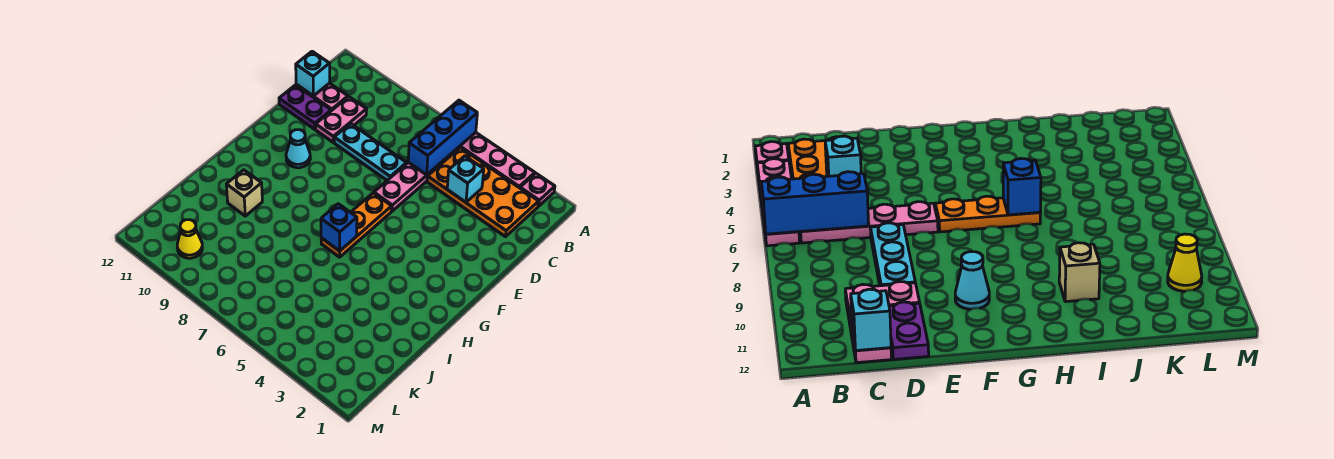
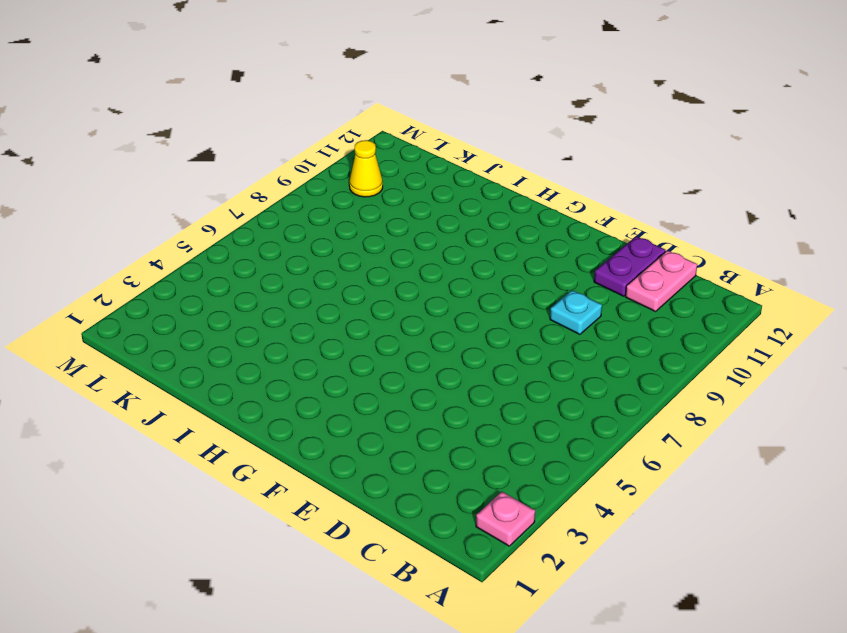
cyan plate D9 level 1 -> cyan plate D7:D9 level 1
none -> pink plate A3:A6 level 1
none -> orange plate B2:C5 level 1
none -> pink plate B6:E6 level 1

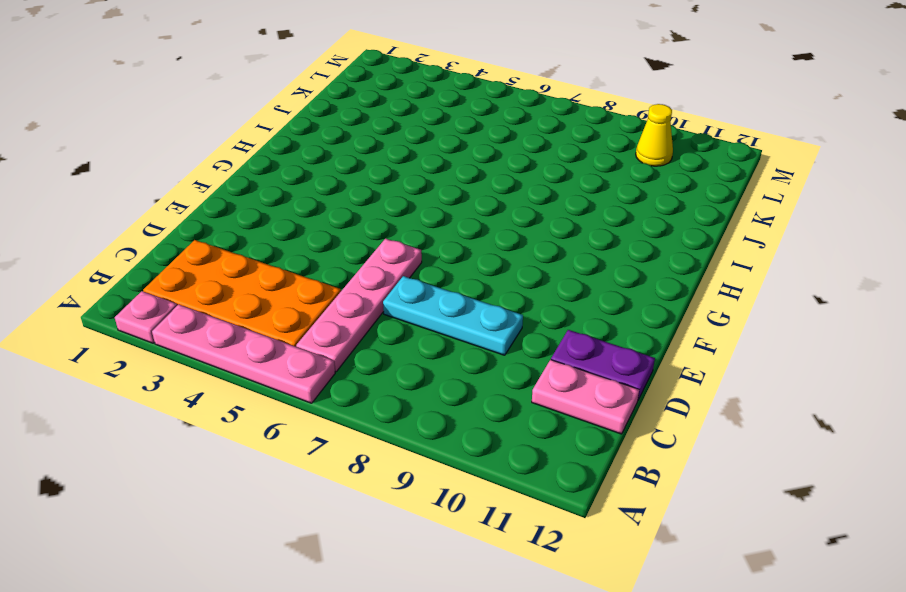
none -> pink plate C10:D10 level 1
none -> orange plate F6:H6 level 1
none -> cyan cone F10 level 1

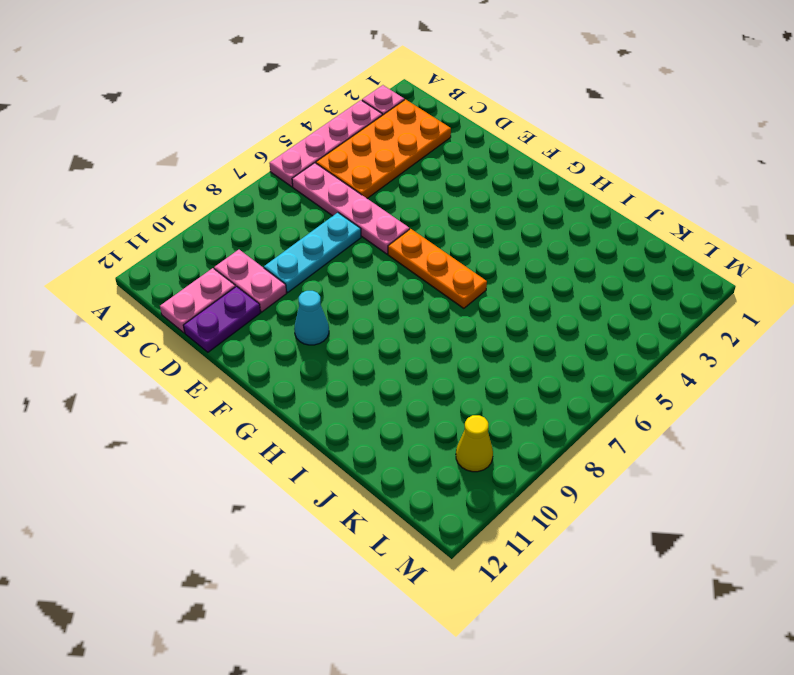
none -> tan brick I10 level 1
none -> blue brick A6:C6 level 2
none -> cyan brick C4 level 2

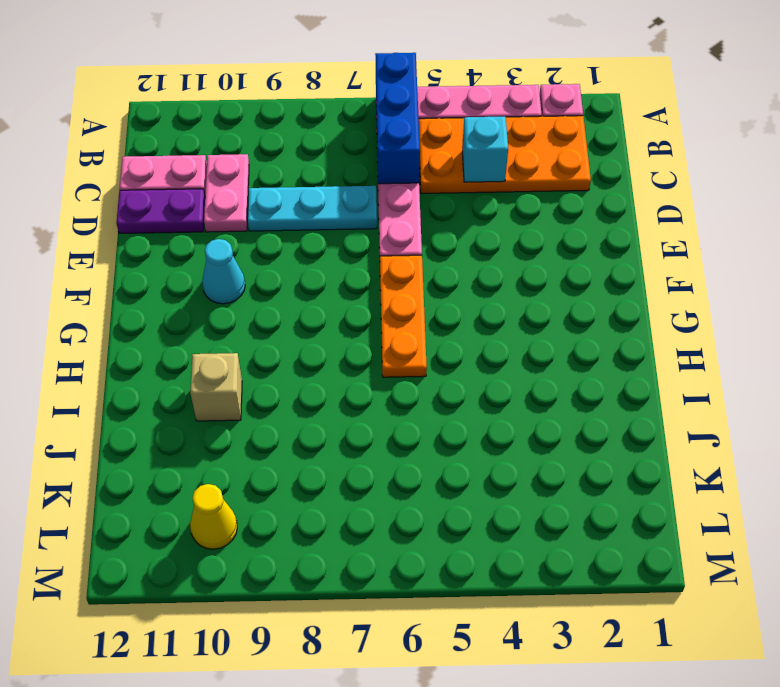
none -> cyan brick C12 level 2
none -> blue brick H6 level 2

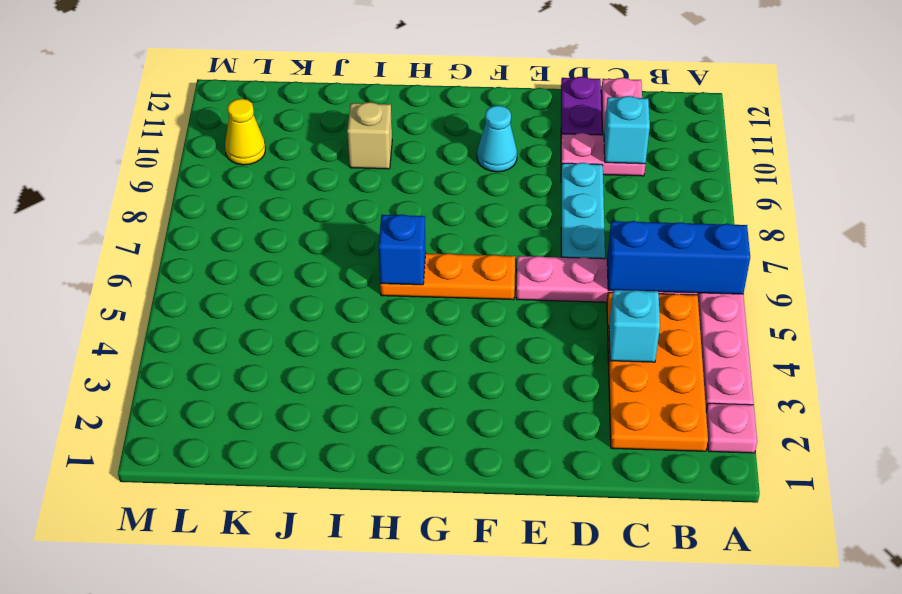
cyan brick C10 level 2 -> cyan brick C12 level 2

